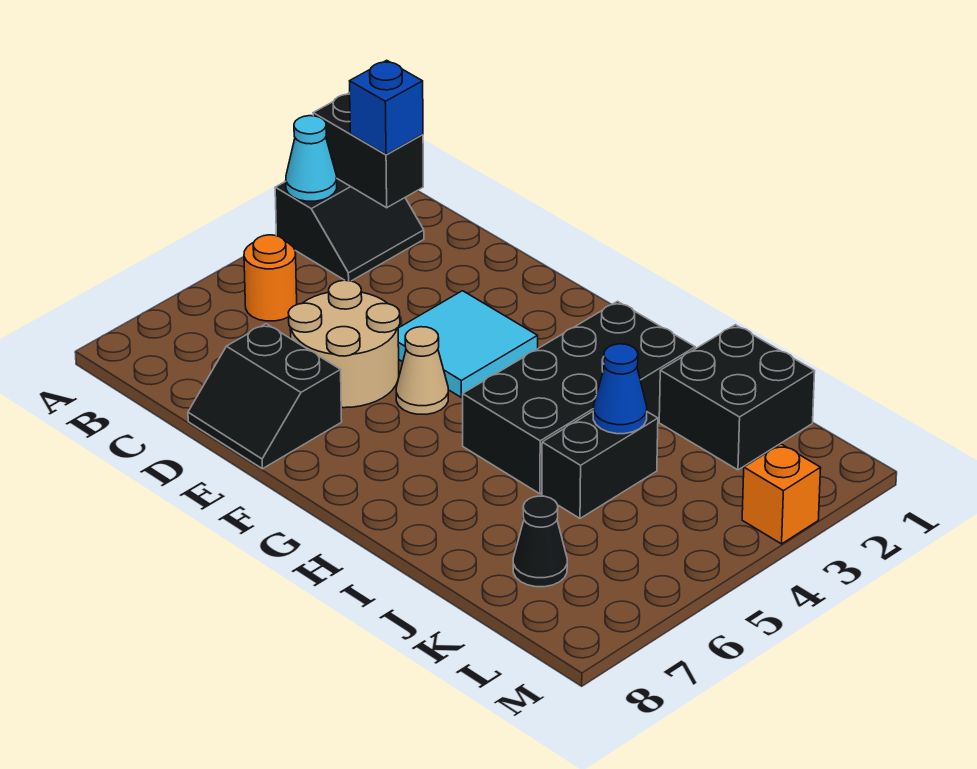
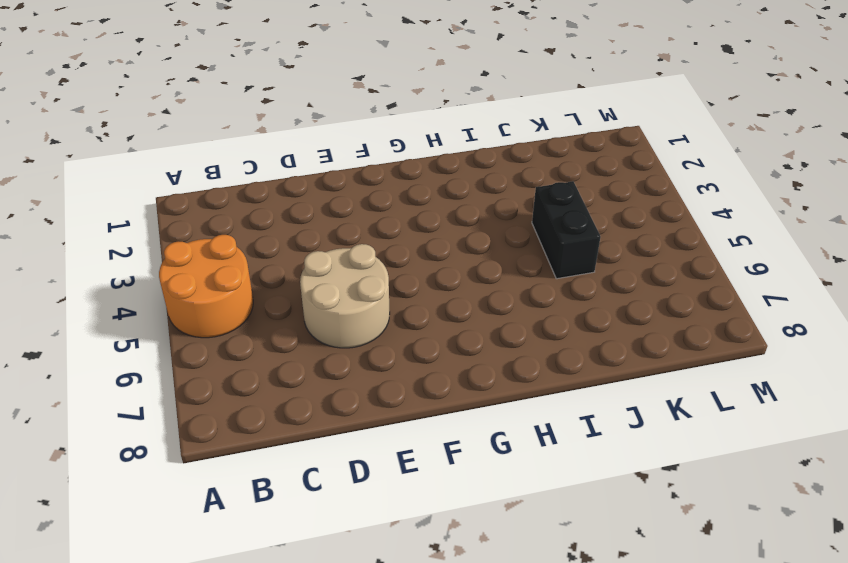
orange round brick A4:B5 level 1 -> orange round brick B5 level 1
none -> black slope A2:B3 level 1 top A
none -> black slope D7:E8 level 1 top 7
none -> cyan tile E3:F4 level 1

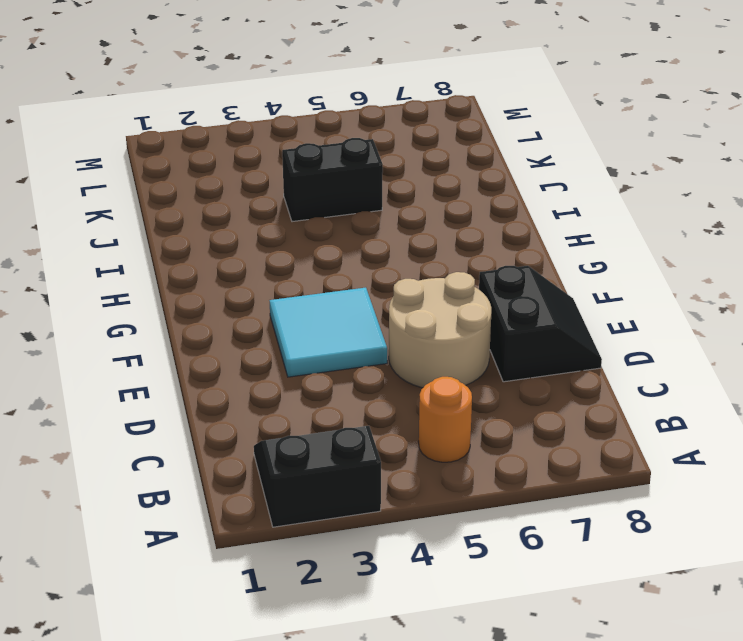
none -> tan cone F5 level 1
none -> black brick H2:I5 level 1
none -> black brick J1:K2 level 1

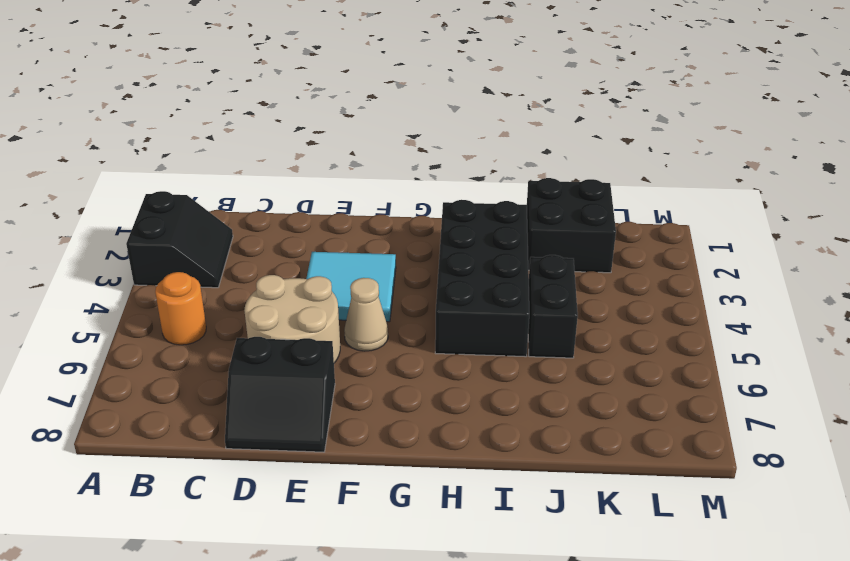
none -> black cone K7 level 1
none -> orange brick M3 level 1
none -> black brick A2:B2 level 2

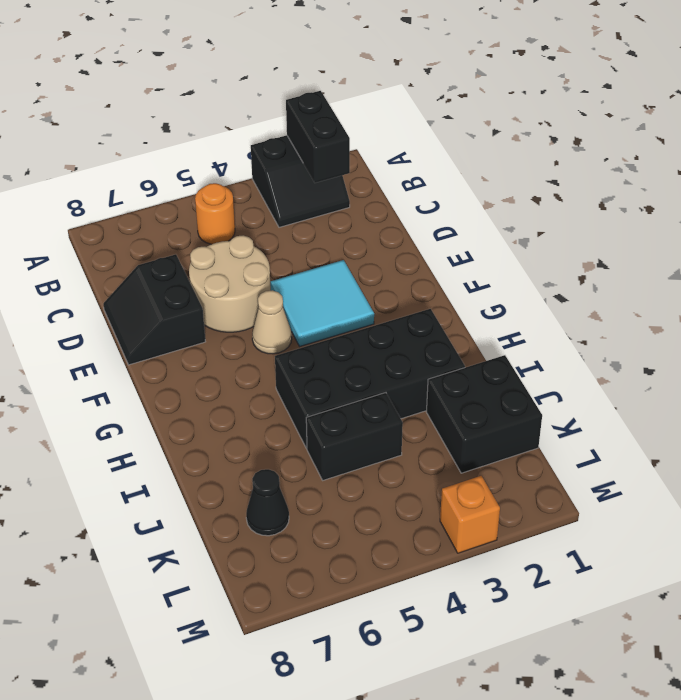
none -> cyan cone A3 level 2
none -> blue cone J4 level 2
none -> blue brick B2 level 3

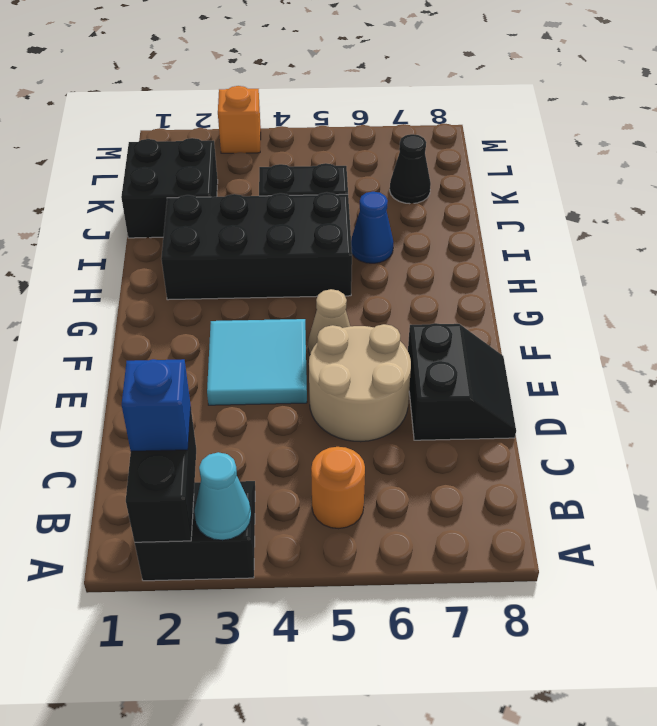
blue cone I6 level 1 -> blue cone J4 level 2

